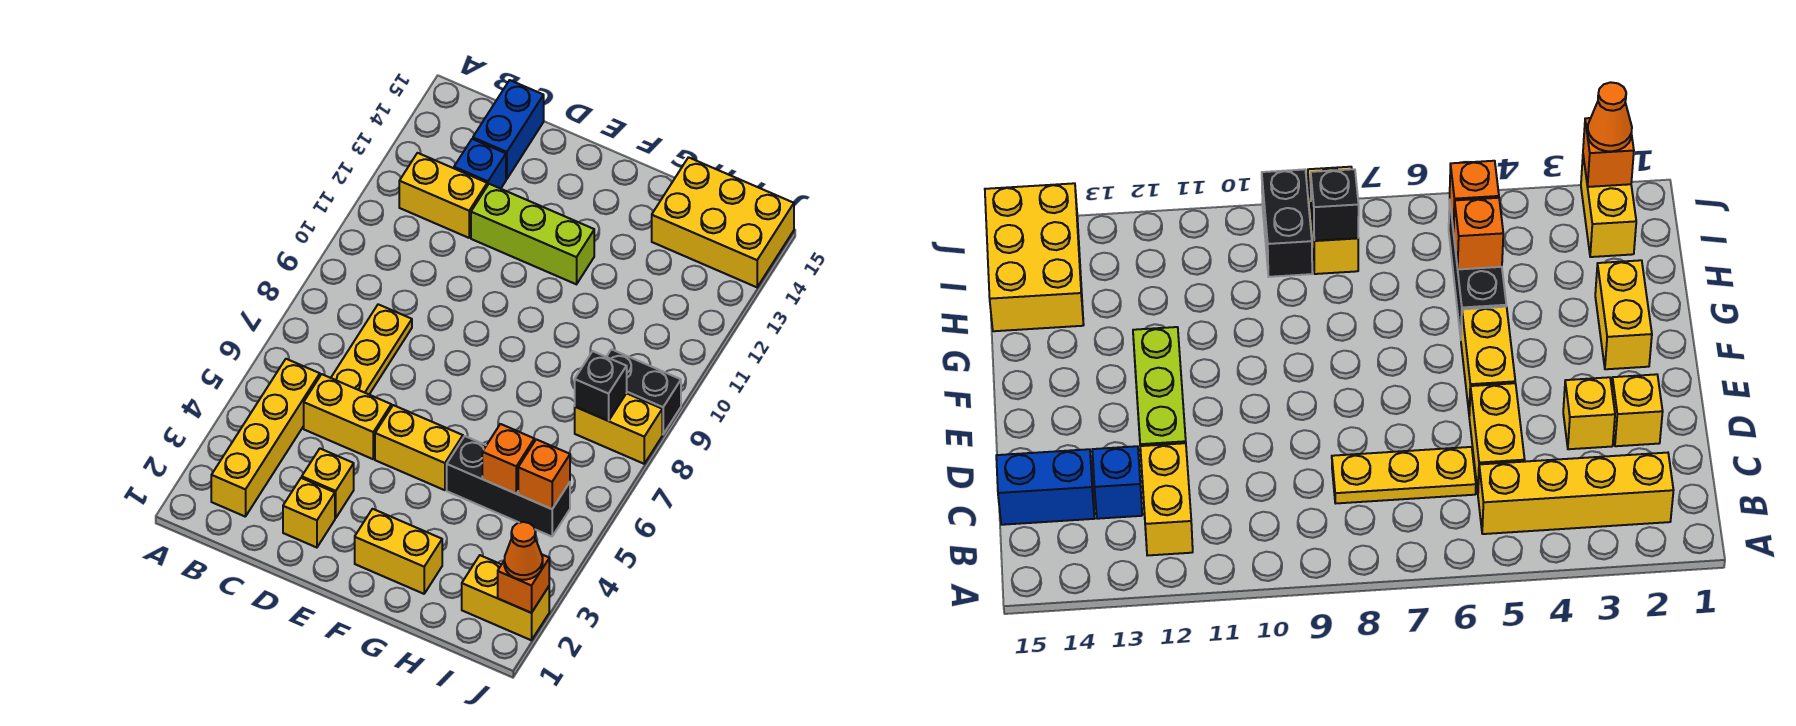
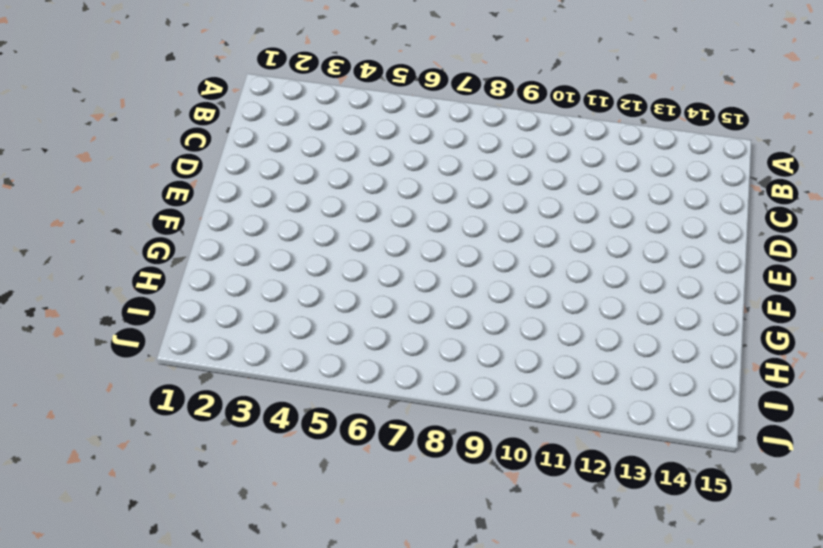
none -> yellow brick B2:B5 level 1
none -> yellow brick B12:C12 level 1
none -> yellow brick C5:D5 level 1

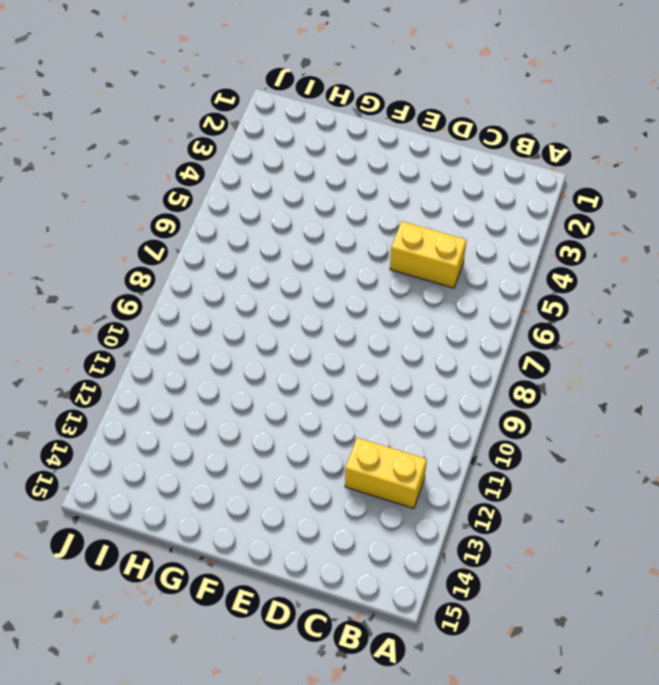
none -> yellow brick B2:B5 level 1
none -> yellow plate C6:C8 level 1
none -> blue brick C13 level 1

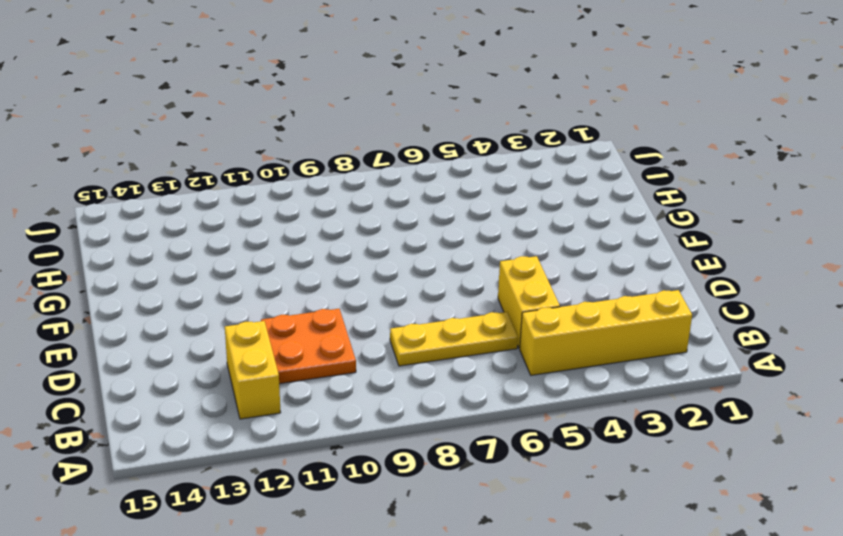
orange plate C10:D11 level 1 -> none
none -> blue brick C13 level 1
none -> blue brick C14:C15 level 1
none -> yellow brick D2 level 1

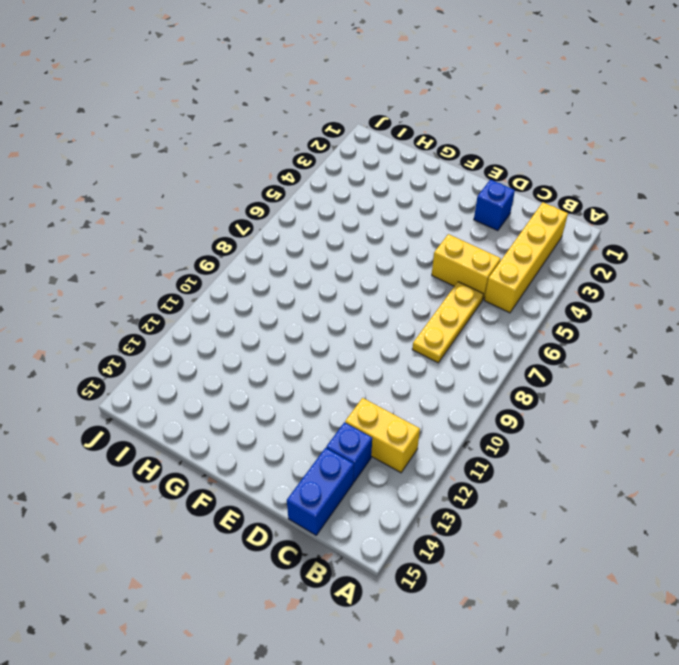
blue brick D2 level 1 -> yellow brick D2 level 1
none -> yellow brick D3 level 1
none -> lime brick D12:F12 level 1
none -> yellow brick E5:F5 level 1

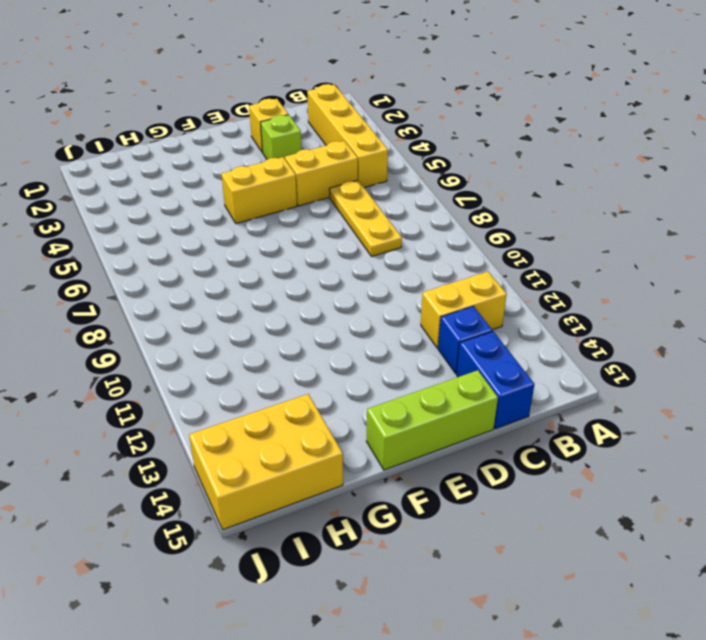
lime brick D3 level 1 -> yellow brick D3 level 1
lime brick D15:F15 level 1 -> lime brick D12:F12 level 1
none -> yellow brick F2:G2 level 1
none -> black brick G5:I5 level 1
none -> yellow brick I2:J2 level 1

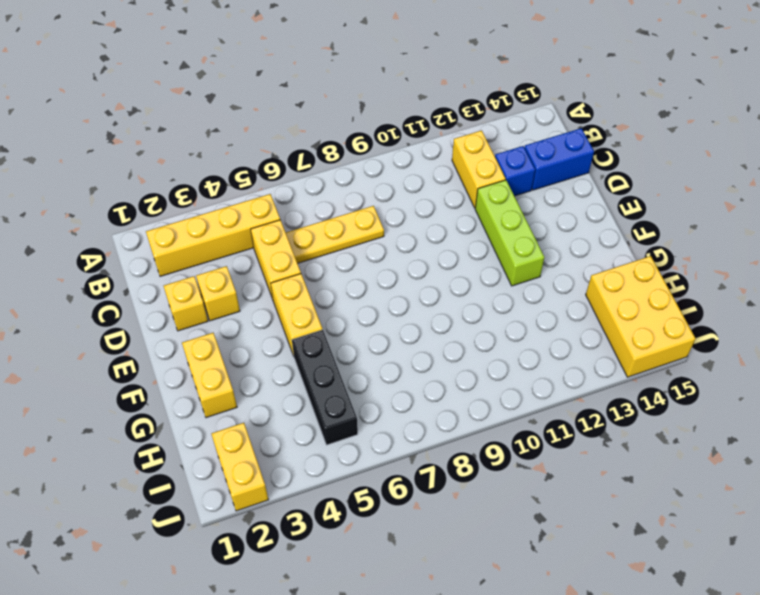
none -> yellow brick I8:J8 level 1
none -> black brick I9:J9 level 1
none -> orange brick H5 level 2

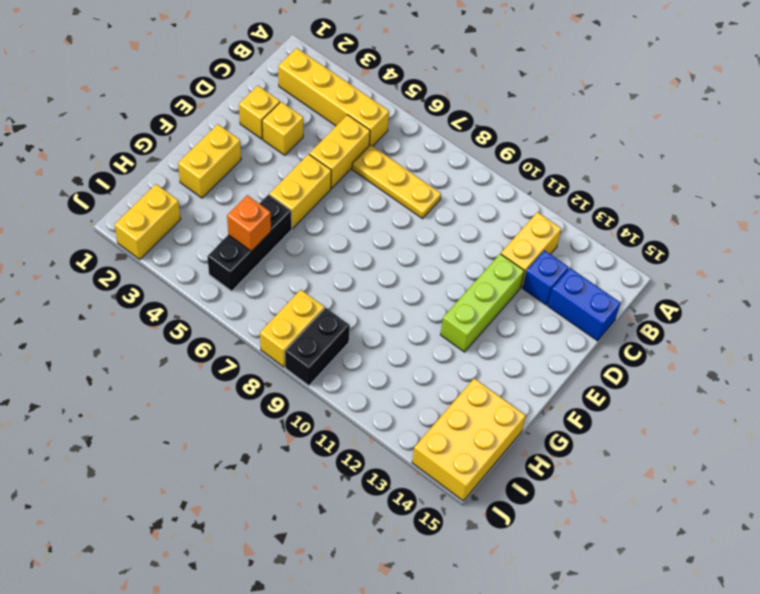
none -> orange brick I5 level 2
none -> black brick I8 level 2
none -> orange brick J2 level 2

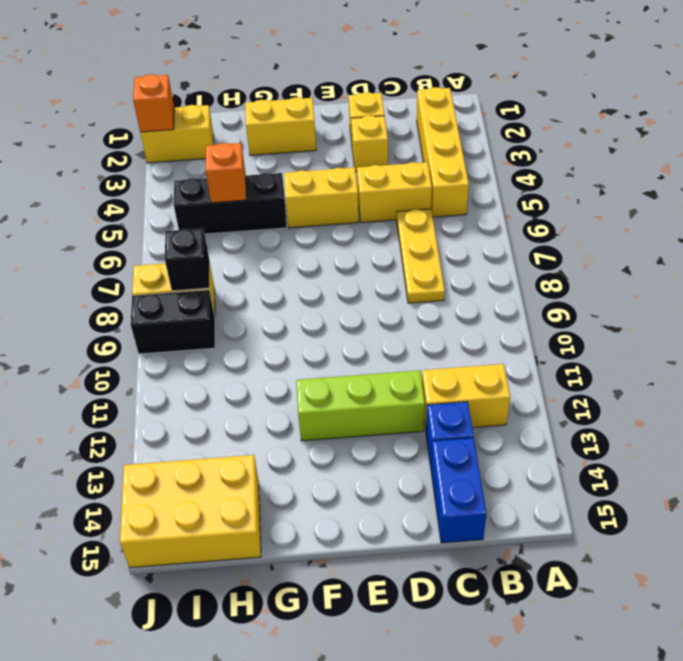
none -> orange brick I5 level 2
none -> orange cone J2 level 3

